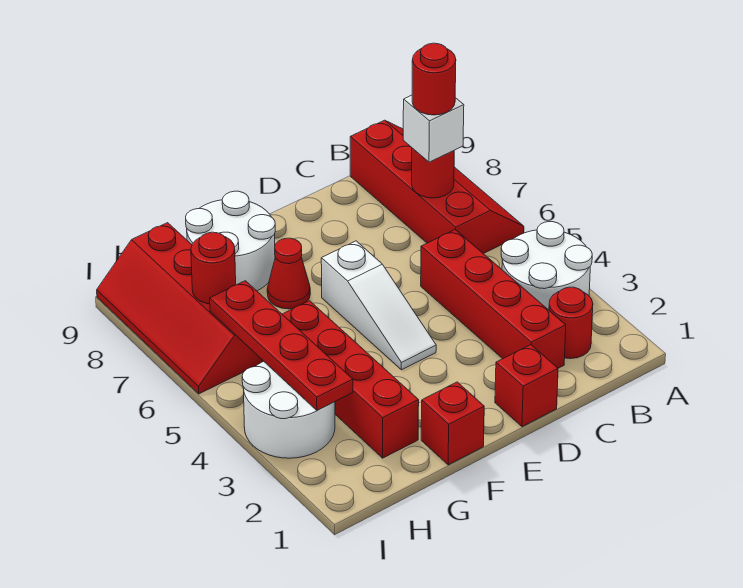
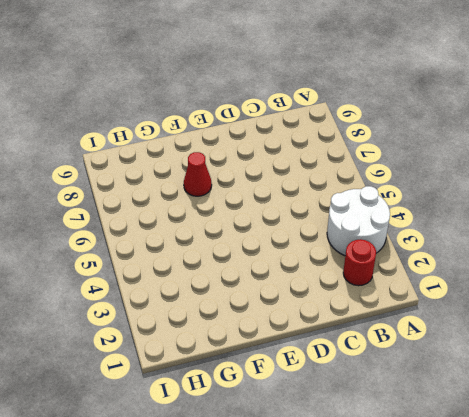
none -> red slope A6:B9 level 1 top B
none -> red brick C2:C5 level 1
none -> red brick D1 level 1

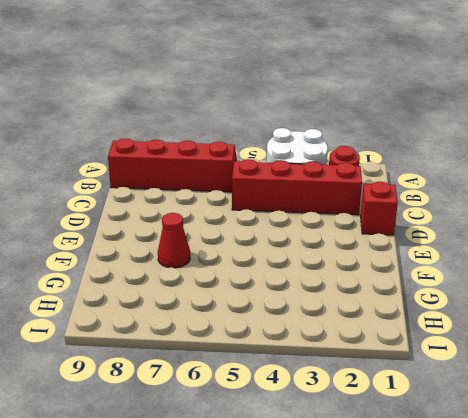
none -> white slope E4:E6 level 1 top 6
none -> red brick F1 level 1
none -> white round brick F8:G9 level 1

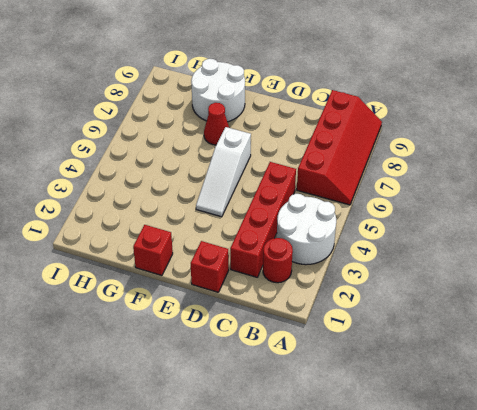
none -> red brick G2:G5 level 1
none -> white round brick H3:I4 level 1
none -> red slope H6:I9 level 1 top H

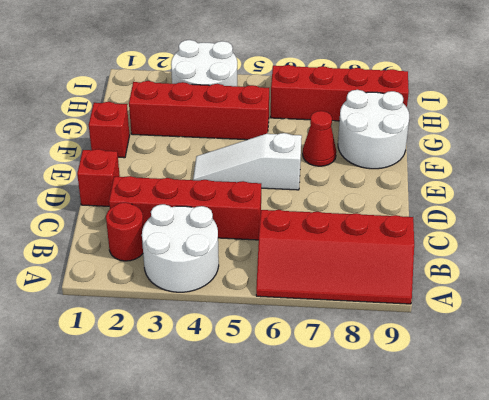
none -> red round brick B7 level 2
none -> red plate H3:H6 level 2
none -> red round brick H7 level 2

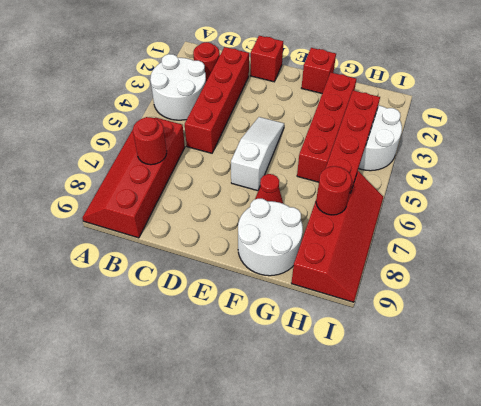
none -> white brick B7 level 3
none -> red round brick B7 level 4

